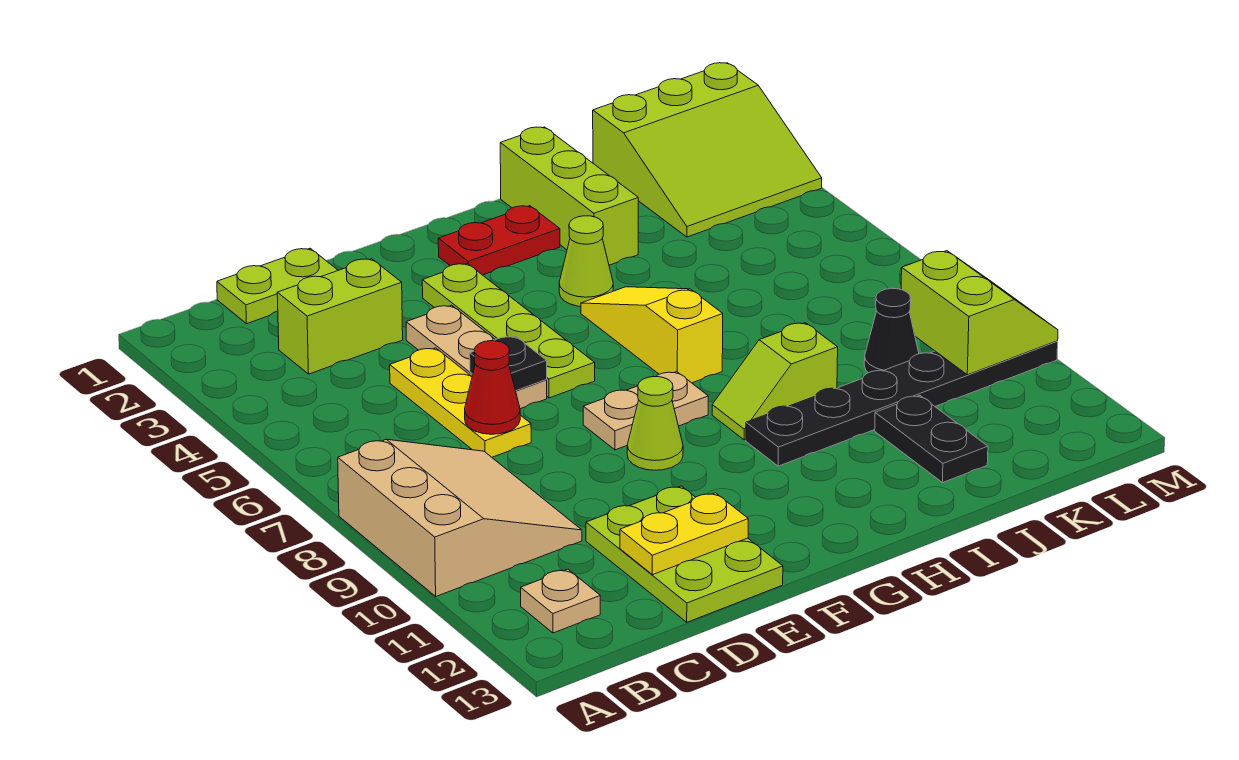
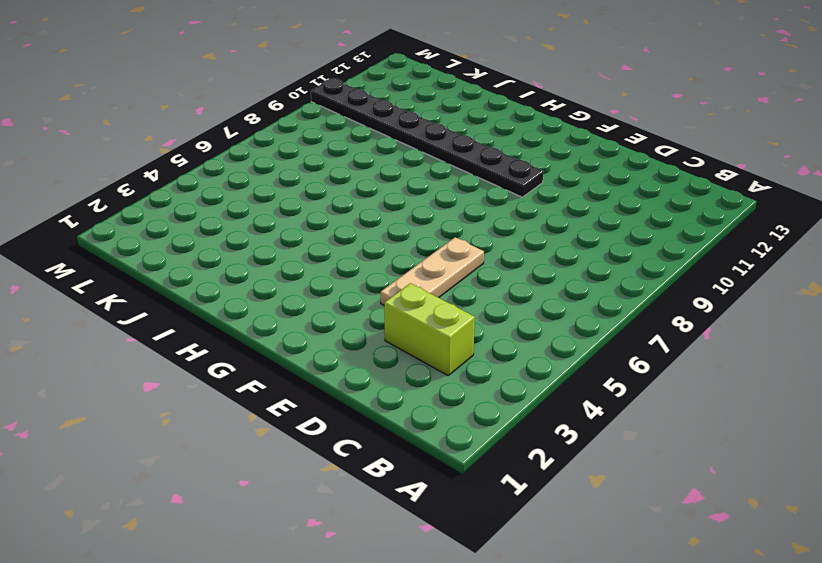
black plate F10:M10 level 1 -> black plate H10:M10 level 1
none -> tan slope A8:C10 level 1 top A
none -> tan plate B12 level 1
none -> lime plate C1:D1 level 1

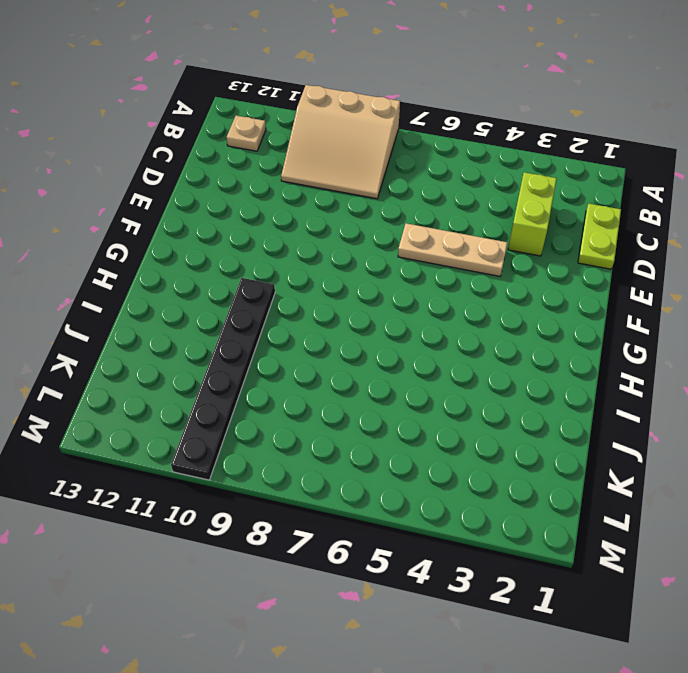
none -> yellow plate D5:D7 level 1
none -> lime plate D11:E13 level 1
none -> lime plate F3:F6 level 1

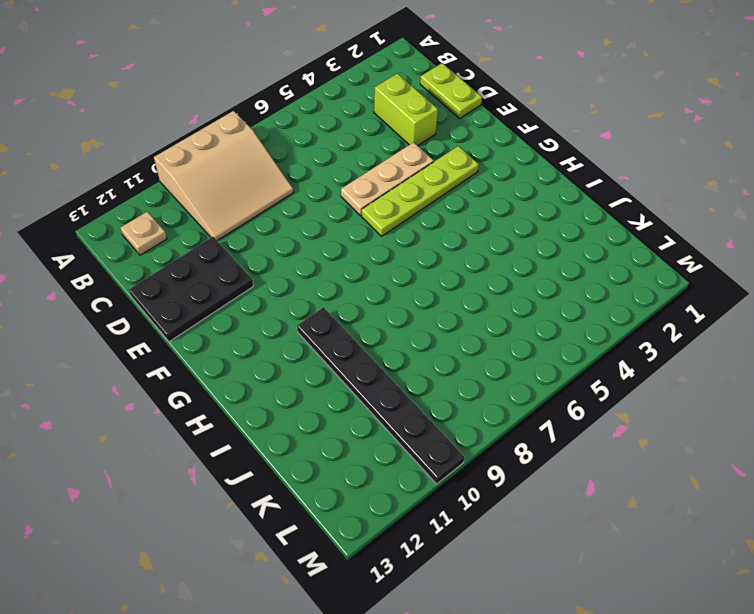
black plate D11:E13 level 1 -> lime plate D11:E13 level 1
none -> yellow plate D5:D7 level 1
none -> tan plate F8:G8 level 1
none -> lime cone F9 level 1

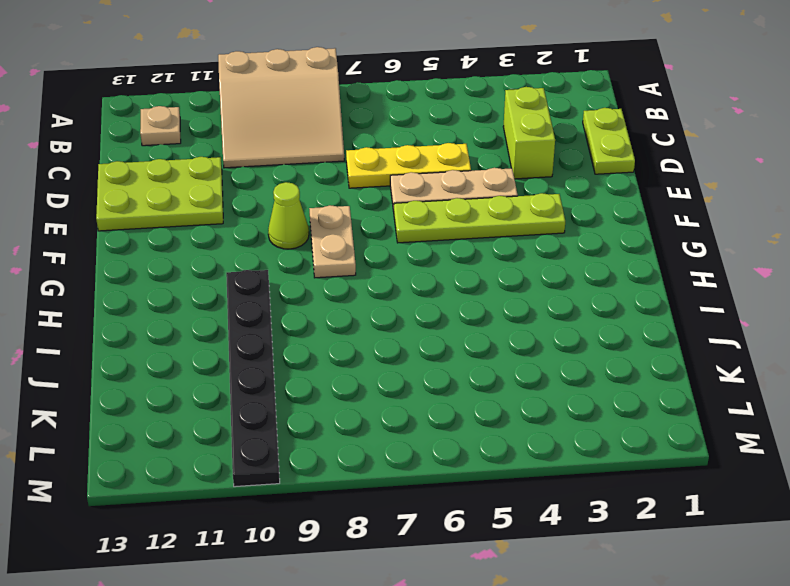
none -> red plate G2:H2 level 1
none -> lime cone H4 level 1
none -> yellow slope H5:H7 level 1 top 7

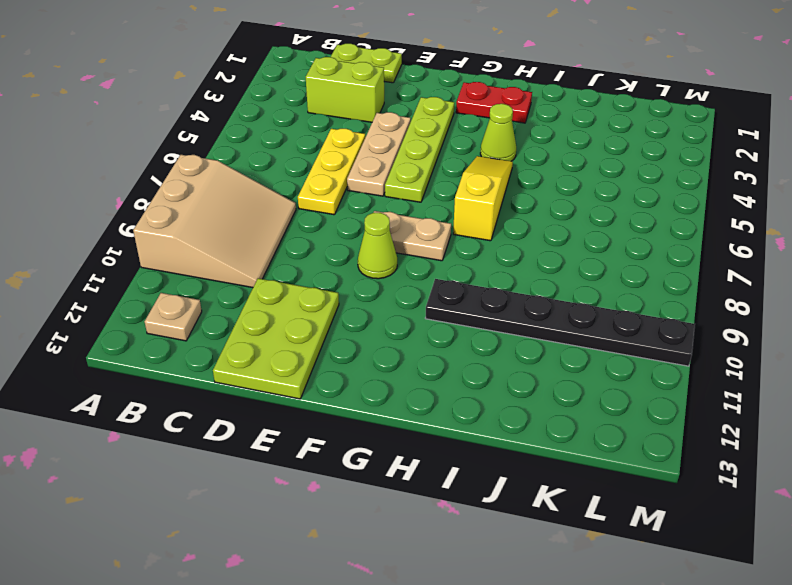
none -> lime slope H9:I9 level 1 top I
none -> lime brick I1:I3 level 1
none -> black plate J11:J12 level 1

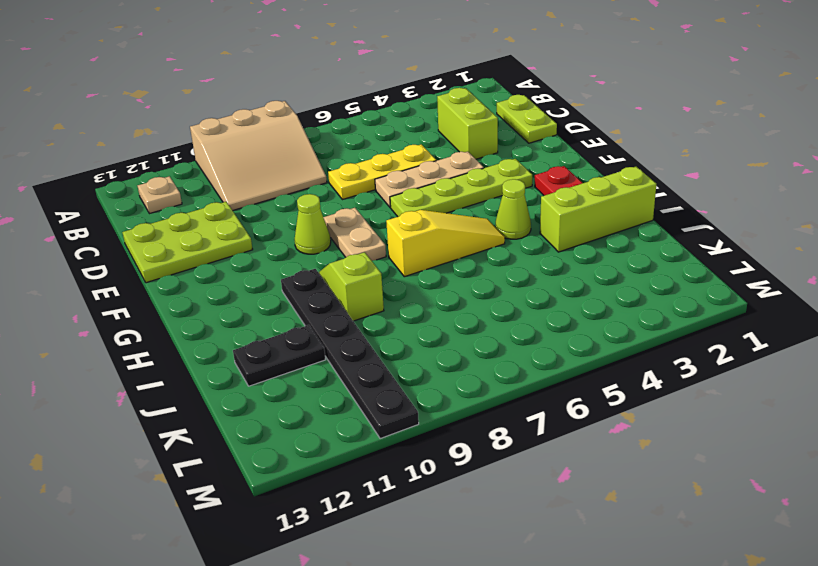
none -> lime slope K1:M3 level 1 top 1
none -> black cone K9 level 1
none -> red cone D7 level 2

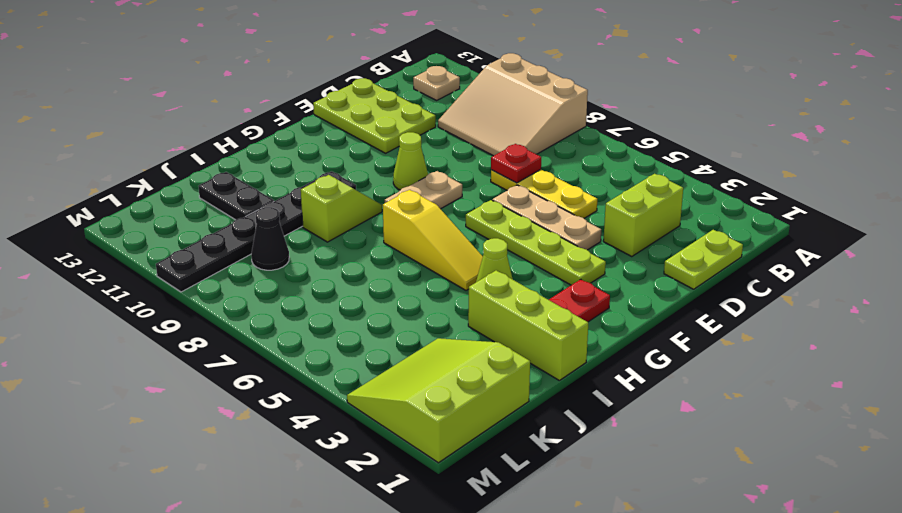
red plate D7 level 2 -> red cone D7 level 2
none -> yellow plate D12:E12 level 2
none -> black plate E6 level 2
none -> lime slope L9:M10 level 2 top L

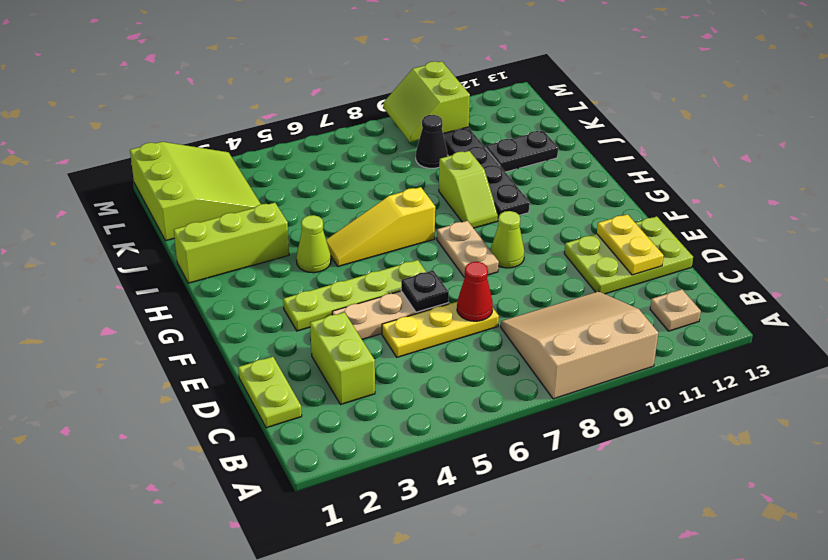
lime slope L9:M10 level 2 top 10 -> lime slope L9:M10 level 2 top L
none -> red plate G2:H2 level 1

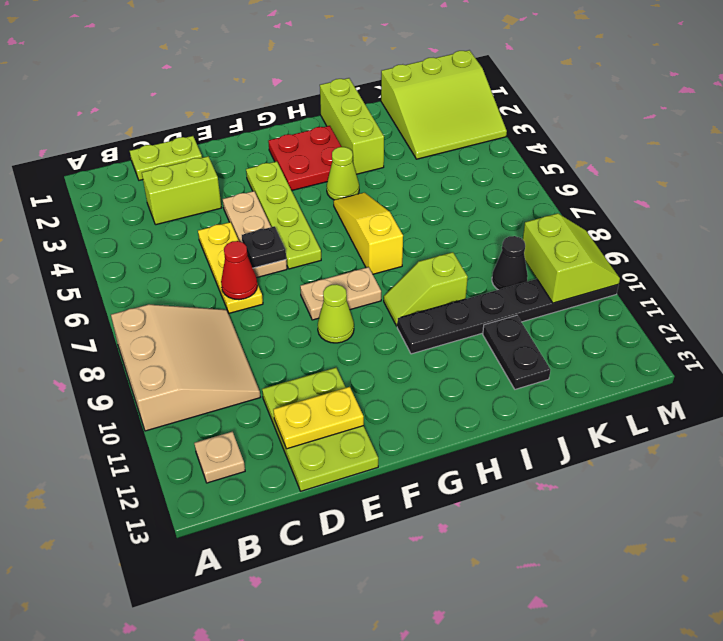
red plate G2:H3 level 1 -> red plate G2:H2 level 1

